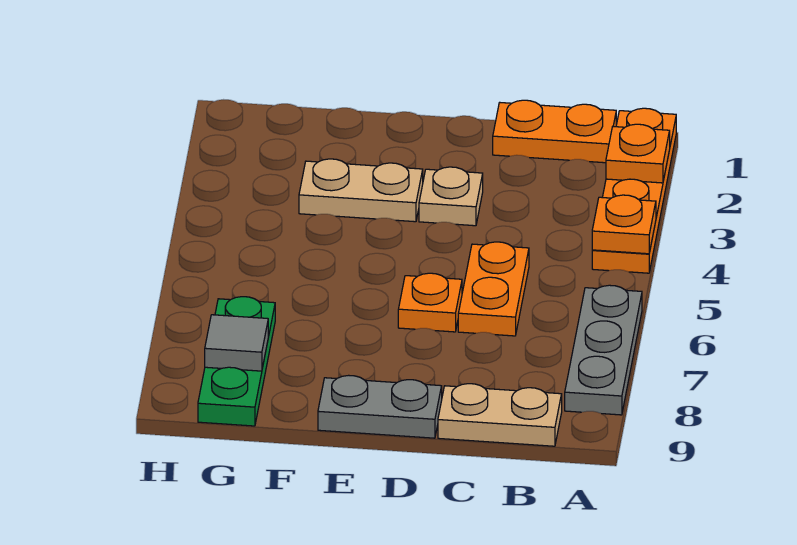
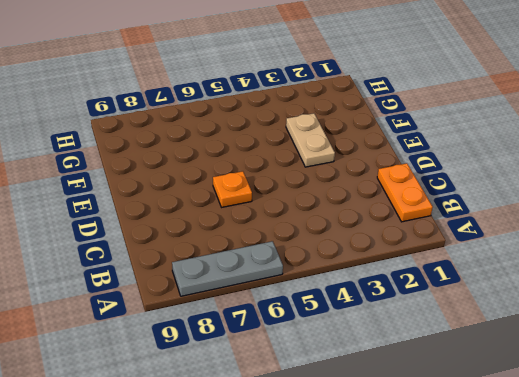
none -> orange plate A1:A4 level 1
none -> tan plate B9:C9 level 1
none -> orange plate C5:C6 level 1

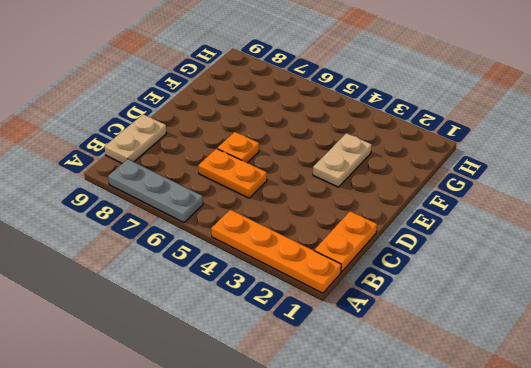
none -> tan plate D3 level 1
none -> grey plate D9:E9 level 1
none -> green plate G7:G9 level 1

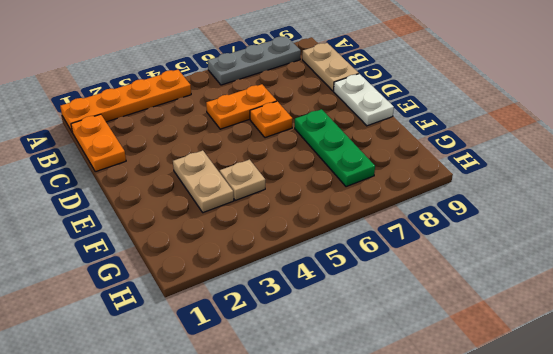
white plate D9:E9 level 1 -> grey plate D9:E9 level 1
green plate E7:G7 level 1 -> green plate G7:G9 level 1
tan plate F4 level 1 -> tan plate D3 level 1
none -> orange plate A2 level 2
none -> orange plate A4 level 2
none -> grey tile G8 level 2

